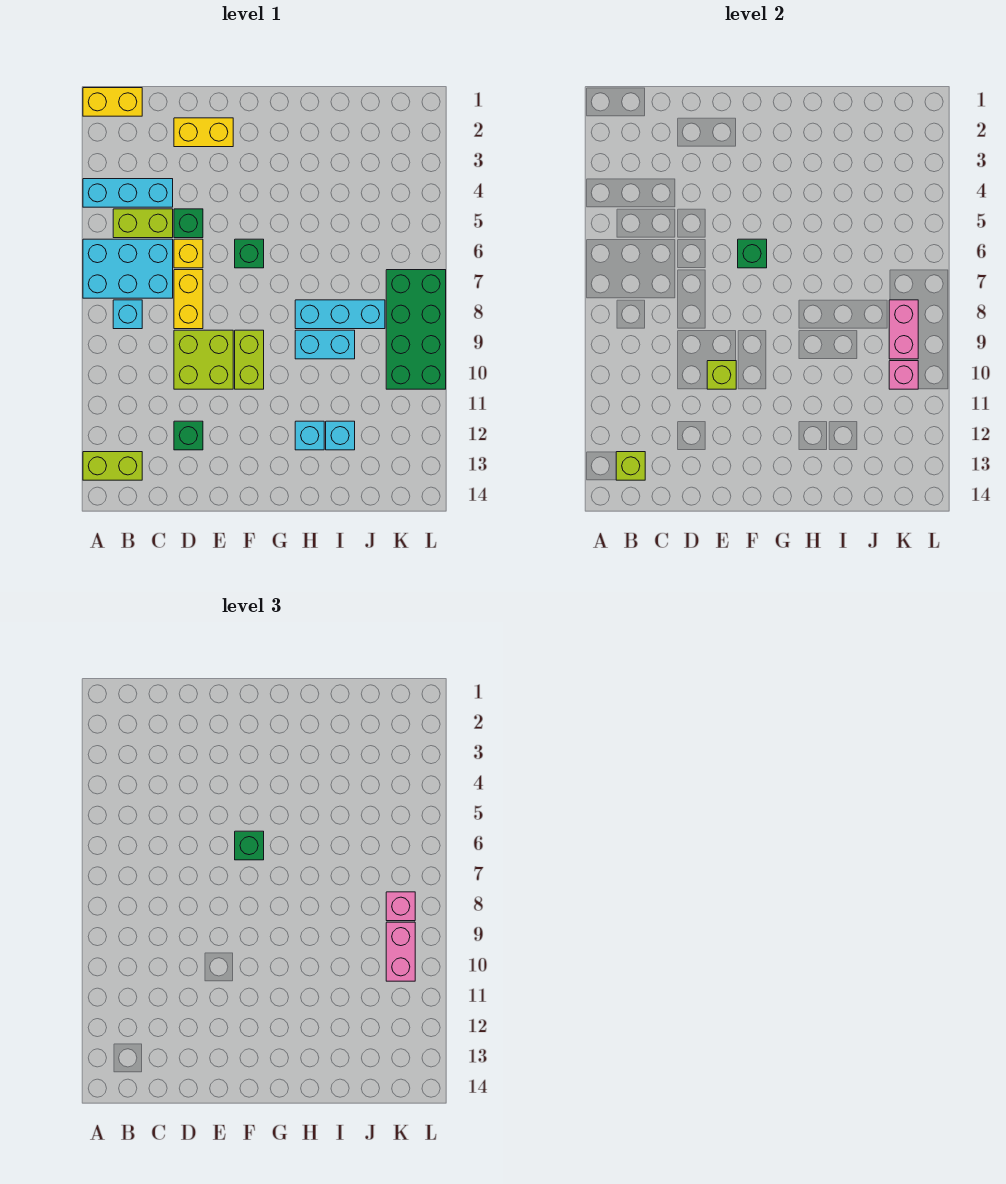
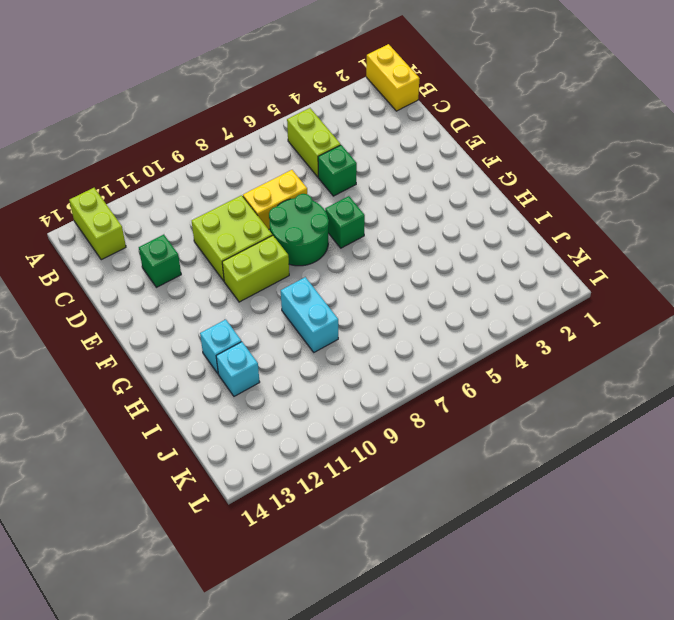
green round brick E7:F8 level 1 -> none
none -> cyan brick A4:C4 level 1
none -> cyan brick A6:C7 level 1
none -> cyan brick B8 level 1

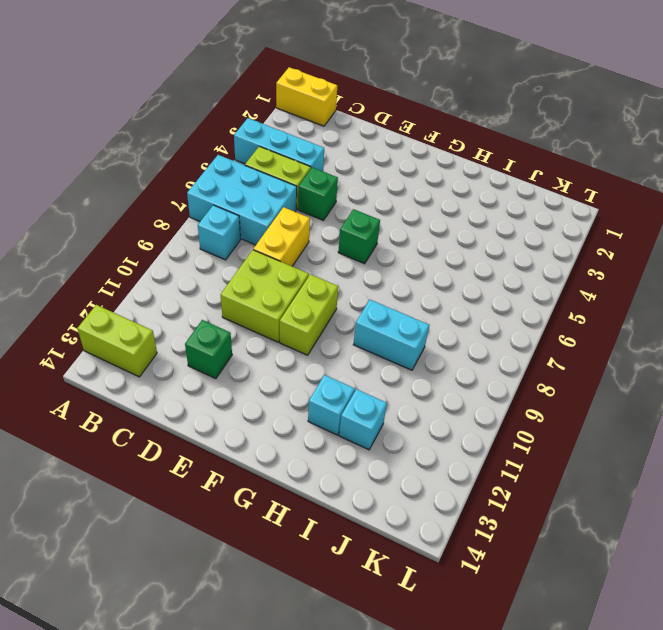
none -> yellow brick D2:E2 level 1
none -> yellow brick D6 level 1
none -> cyan brick H8:J8 level 1

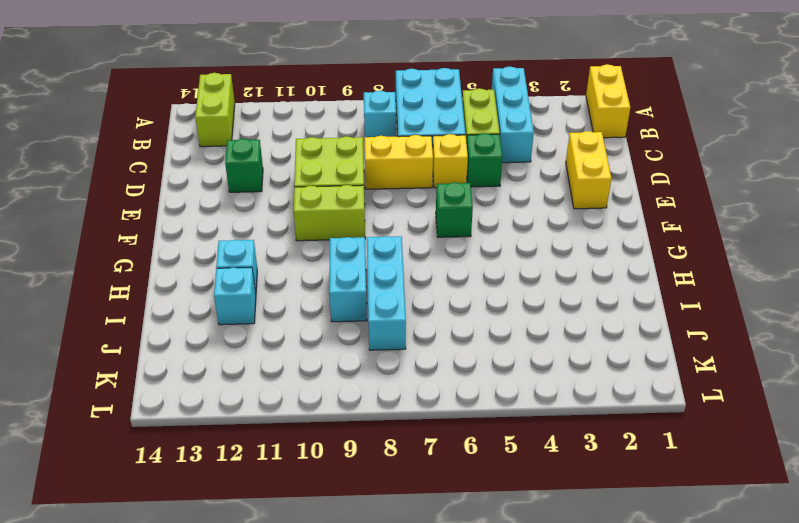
none -> green brick K7:L10 level 1
none -> lime brick B13 level 2
none -> lime brick E10 level 2

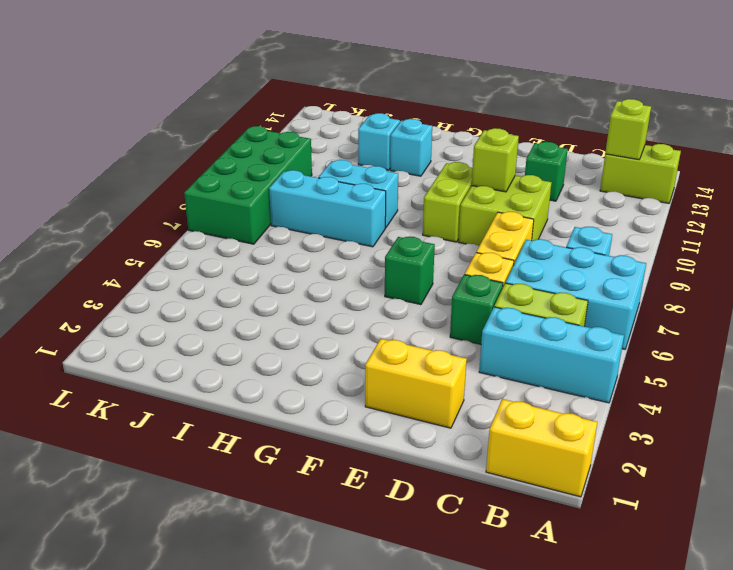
none -> green brick F6 level 2
none -> pink brick K8:K9 level 2
none -> pink brick K10 level 2

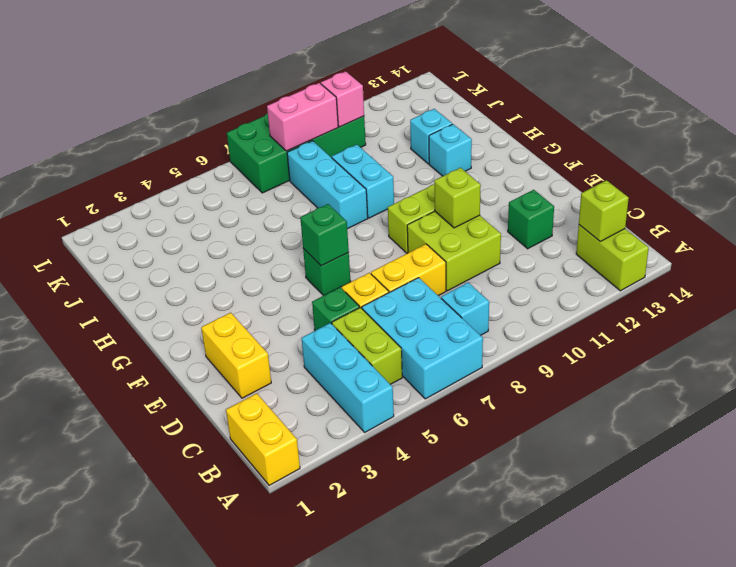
none -> green brick F6 level 3
none -> pink brick K8 level 3
none -> pink brick K9:K10 level 3

